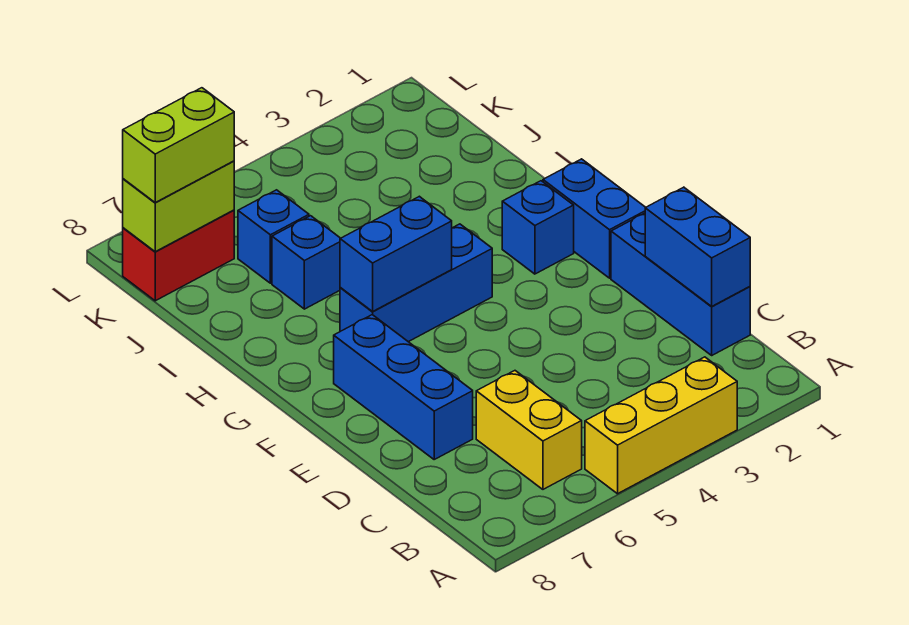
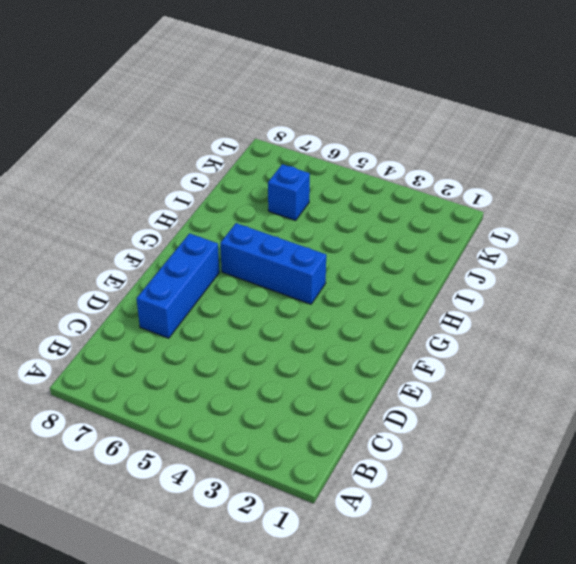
none -> yellow brick A3:A5 level 1
none -> yellow brick B6:C6 level 1
none -> blue brick C1:E1 level 1

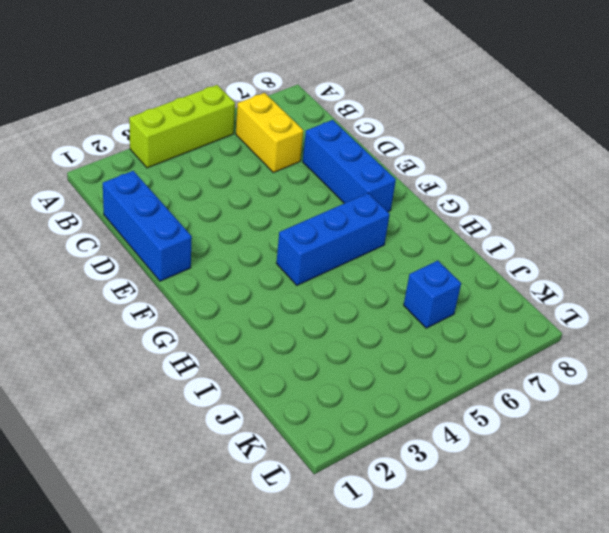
lime brick A3:A5 level 1 -> yellow brick A3:A5 level 1
none -> blue brick F1:G1 level 1
none -> blue brick G2 level 1
none -> blue brick I6 level 1

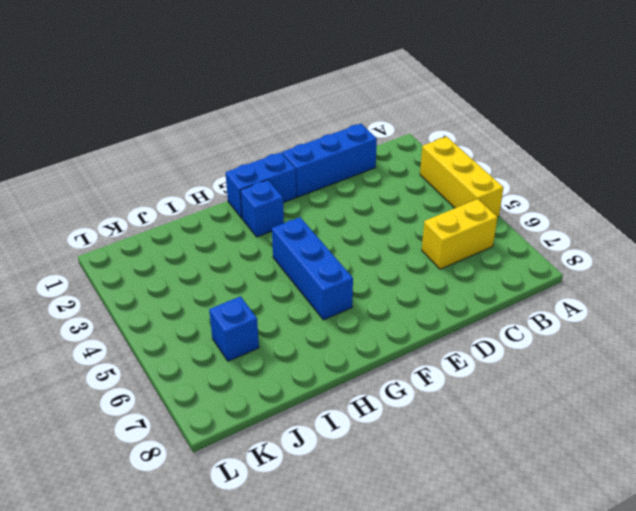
none -> blue brick D7:F7 level 1
none -> blue brick I6 level 1
none -> red brick K7:K8 level 1

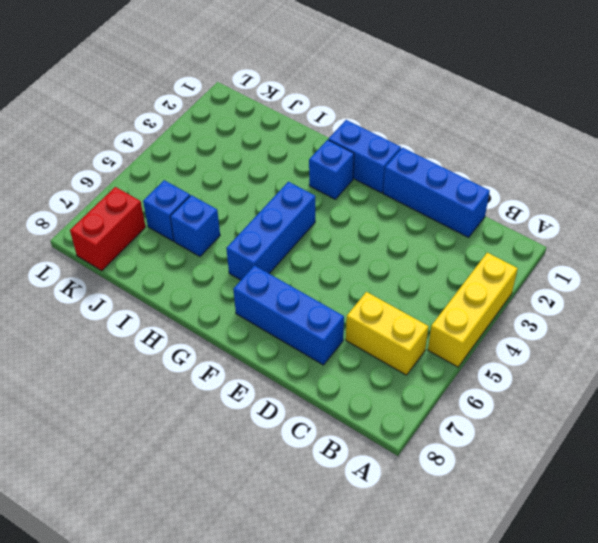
none -> blue brick C1:D1 level 2
none -> blue brick G5:G6 level 2
none -> lime brick K7:K8 level 2

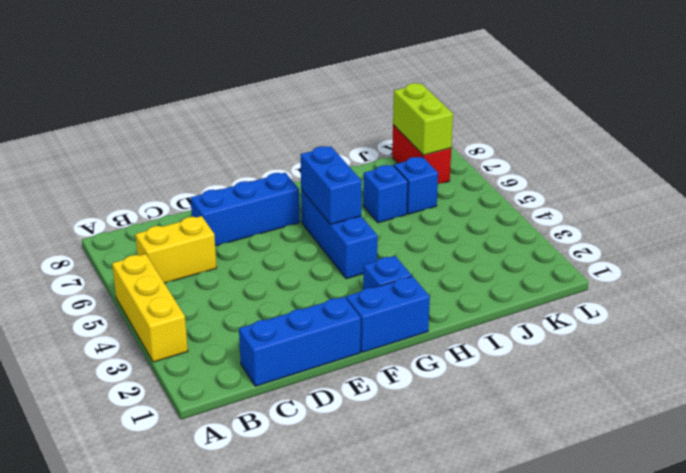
none -> blue brick C1:D1 level 2
none -> lime brick K7:K8 level 3

